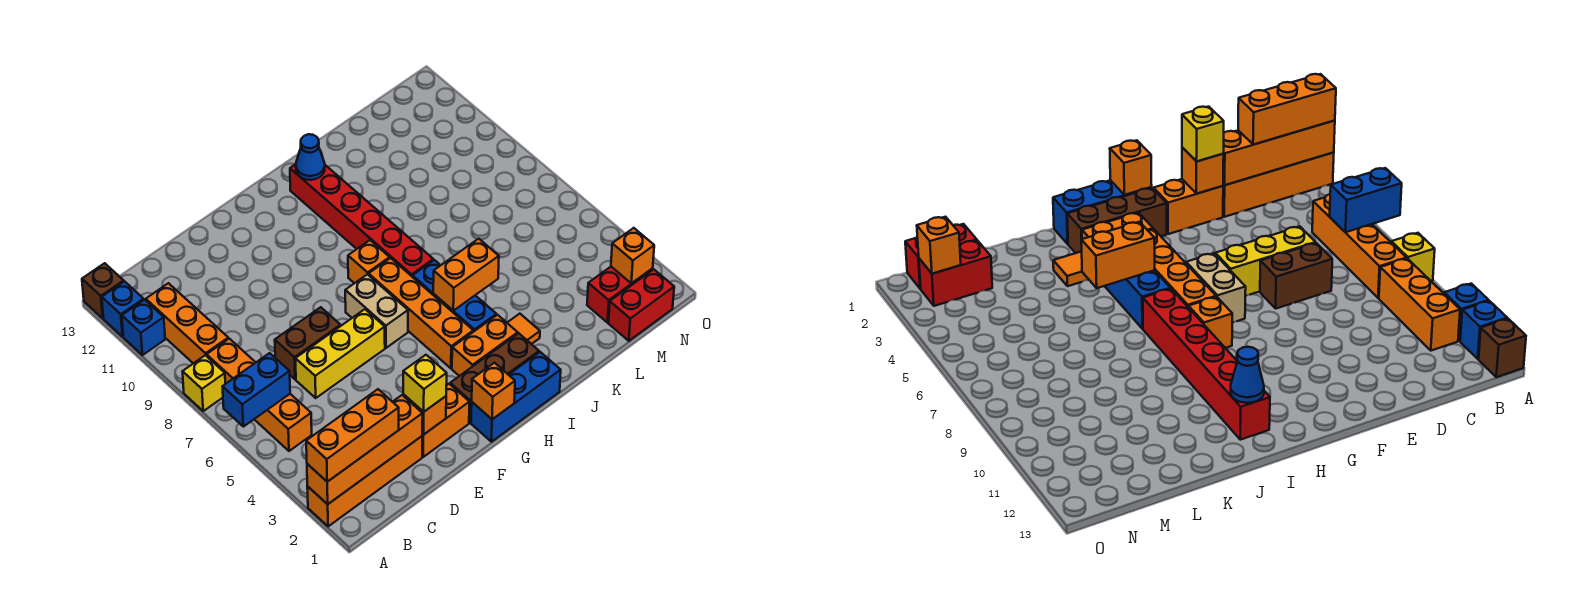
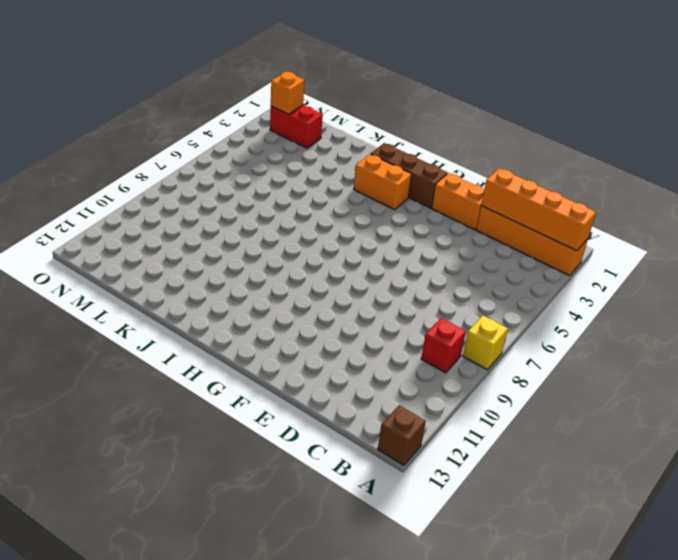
red brick B9 level 1 -> orange brick B9:B11 level 1
none -> blue brick A11 level 1
none -> blue brick A12 level 1
none -> orange brick B5:B8 level 1
none -> yellow brick D6:F6 level 1

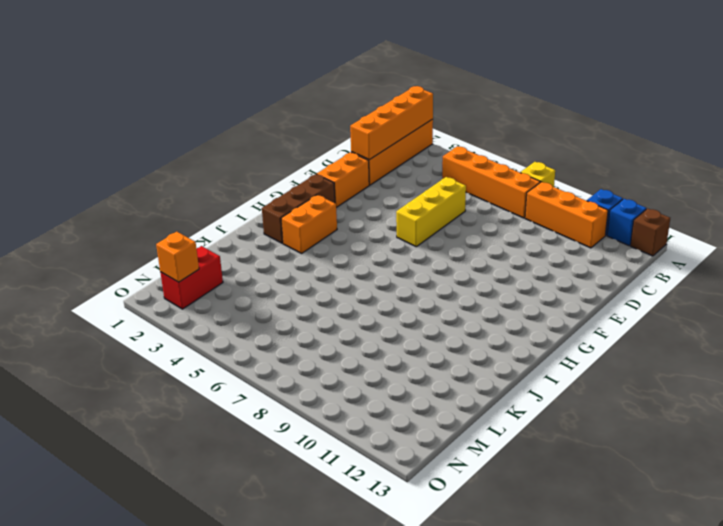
none -> brown brick D7:E7 level 1
none -> blue brick G1:I1 level 1
none -> tan brick G6:G7 level 1
none -> orange brick H4:H7 level 1

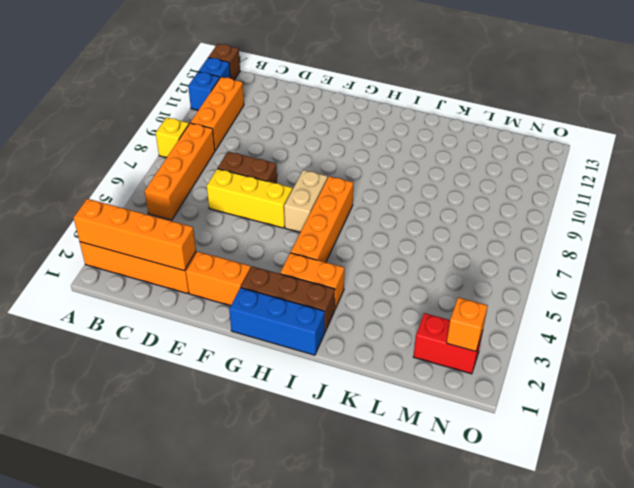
none -> orange brick H8 level 1
none -> blue brick I4:I6 level 1
none -> red brick I7:I12 level 1
none -> orange tile J3 level 1

